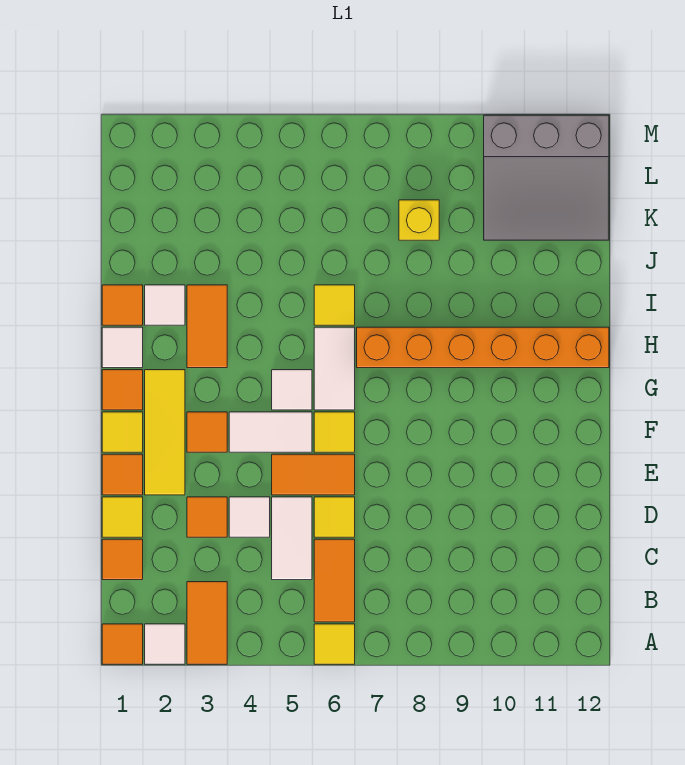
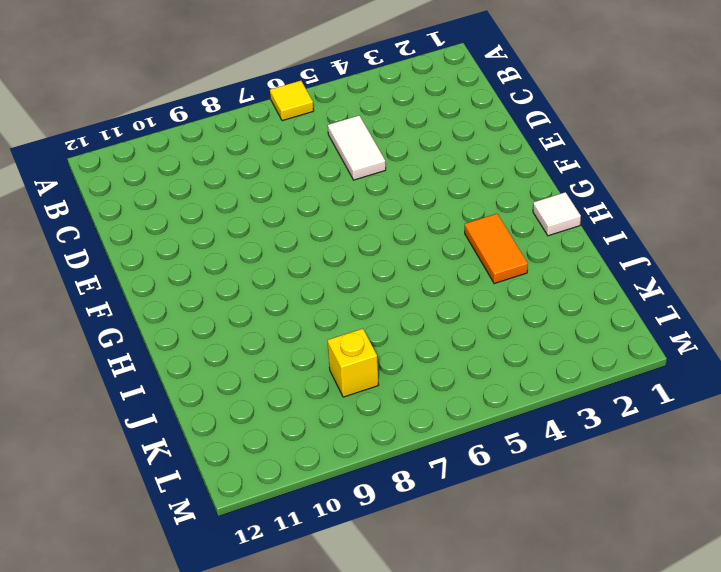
none -> orange tile A1 level 1
none -> white tile A2 level 1
none -> orange tile A3:B3 level 1

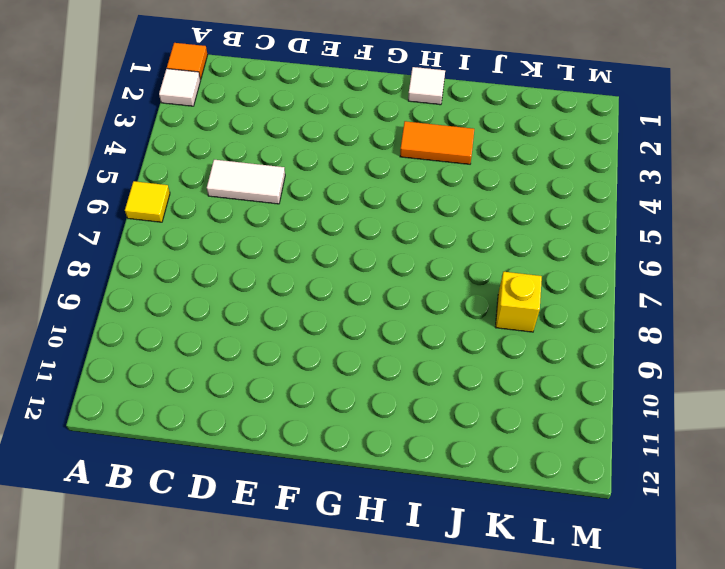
none -> orange tile A3:B3 level 1
none -> orange tile B6:C6 level 1
none -> orange tile C1 level 1

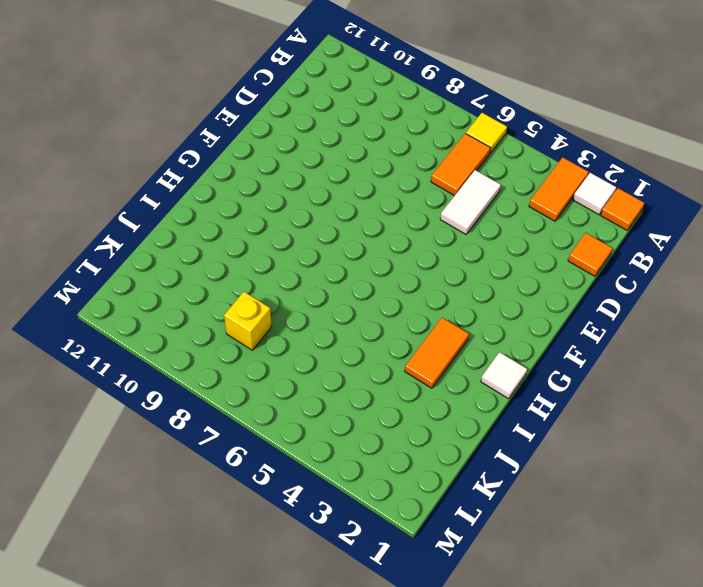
none -> yellow tile D1 level 1
none -> orange tile D3 level 1
none -> white tile D4 level 1

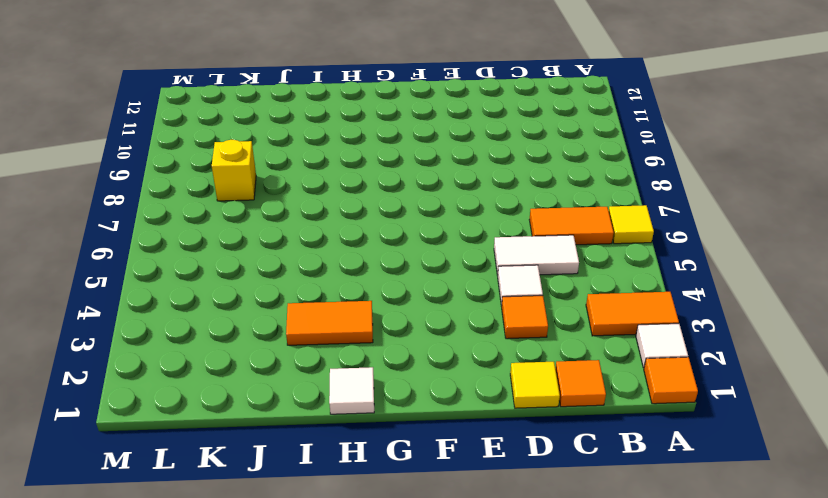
none -> yellow tile D6 level 1
none -> orange tile E1 level 1
none -> yellow tile E2:G2 level 1

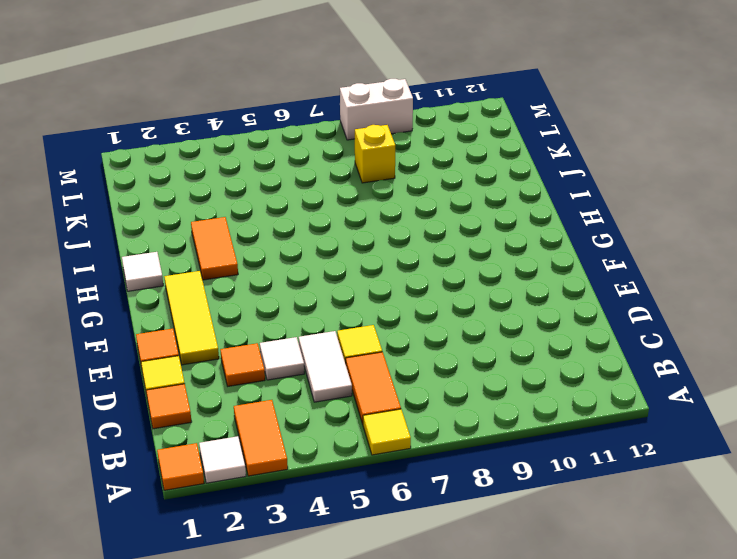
white brick M8:M9 level 1 -> none
none -> orange tile E5:E6 level 1
none -> yellow tile F1 level 1
none -> orange tile F3 level 1

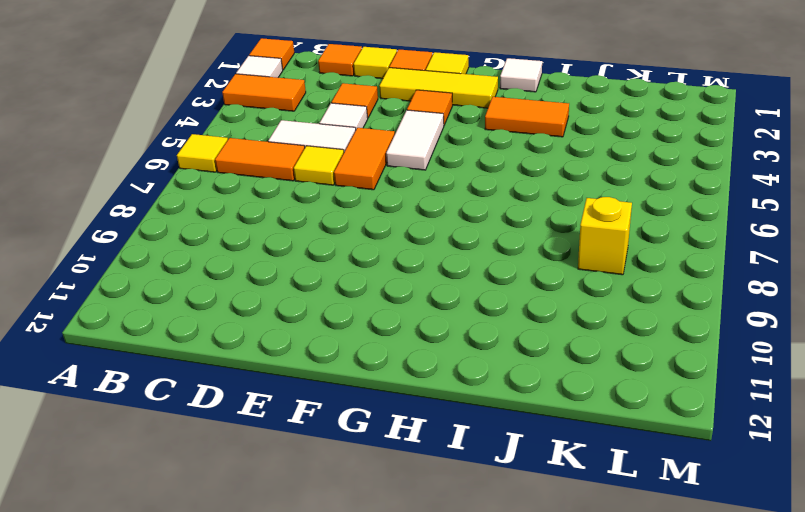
none -> yellow tile F6 level 1
none -> orange tile G1 level 1
none -> white tile G5 level 1

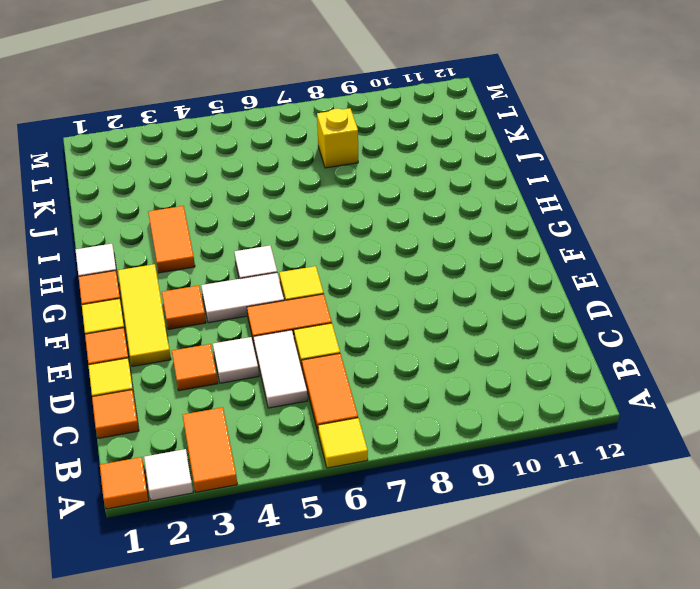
none -> white tile G6:H6 level 1
none -> orange brick H7:H12 level 1
none -> orange tile I1 level 1

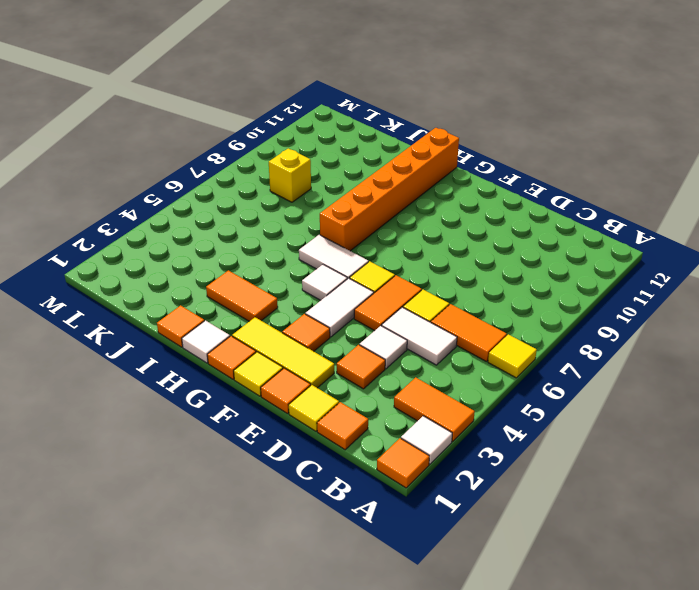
none -> white tile I2 level 1
none -> yellow tile I6 level 1
none -> grey slope K10:M12 level 1 top M

